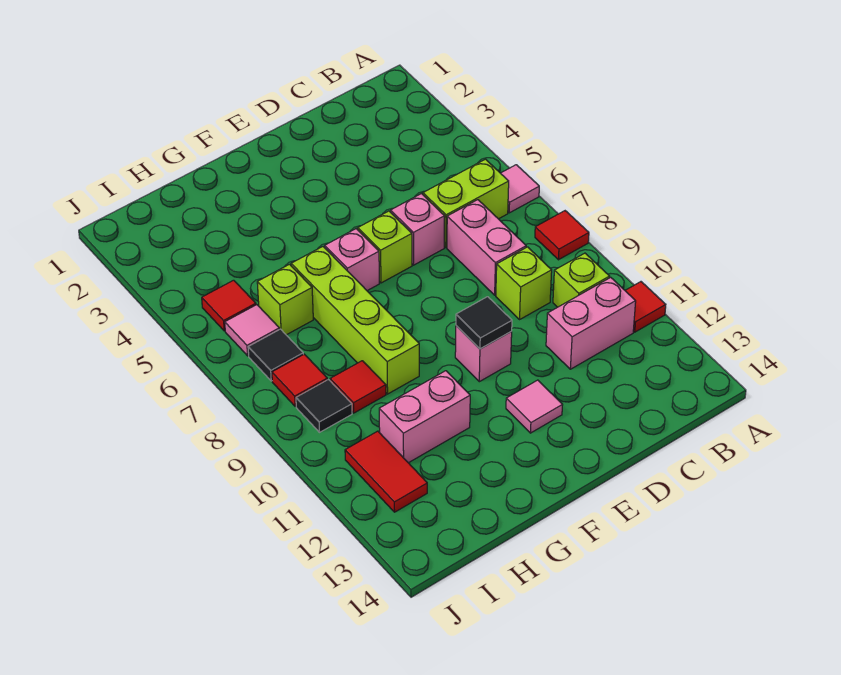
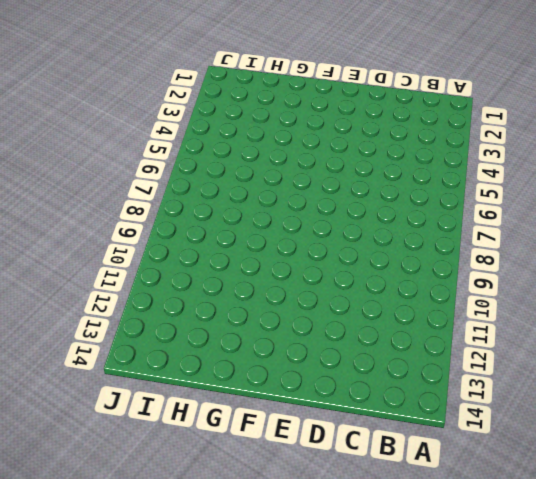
none -> pink tile A6 level 1
none -> red tile A8 level 1
none -> red tile A11 level 1

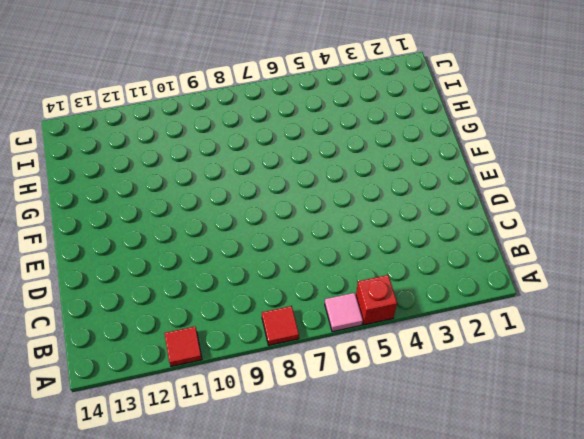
red brick A5 level 1 -> none
none -> lime brick B6:C6 level 1
none -> lime brick B10 level 1
none -> pink brick B11:C11 level 1

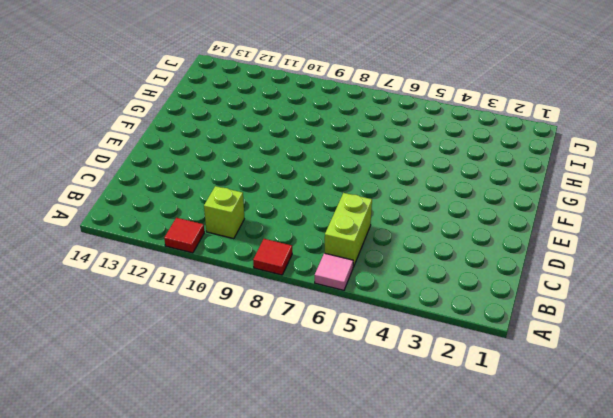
none -> pink brick B11:C11 level 1
none -> pink brick C7:C8 level 1
none -> lime brick C9 level 1

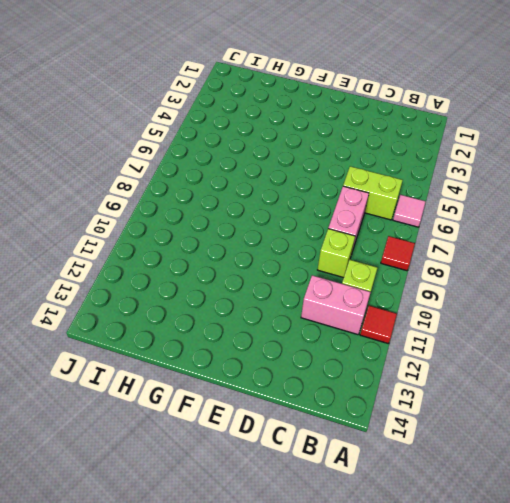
none -> pink brick D6 level 1
none -> lime brick E6 level 1
none -> pink brick E10 level 1

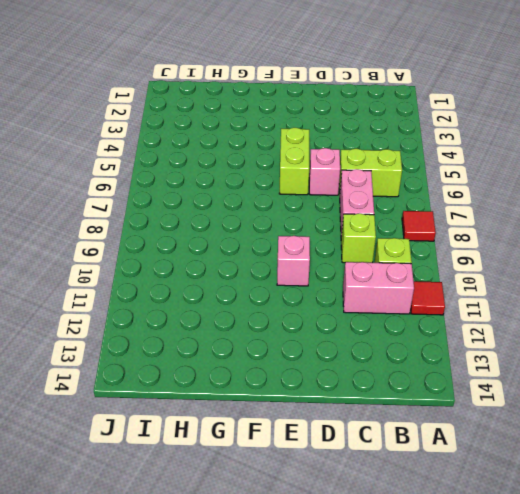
lime brick E5:E6 level 1 -> lime brick E6 level 1
none -> pink tile A6 level 1
none -> pink tile E12 level 1
none -> pink brick F6 level 1

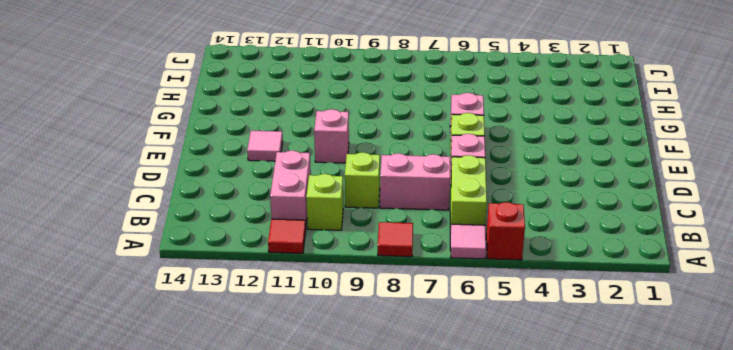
red brick A5 level 1 -> none
none -> lime brick G6:G9 level 1
none -> pink brick G11:H11 level 1
none -> lime brick H6 level 1

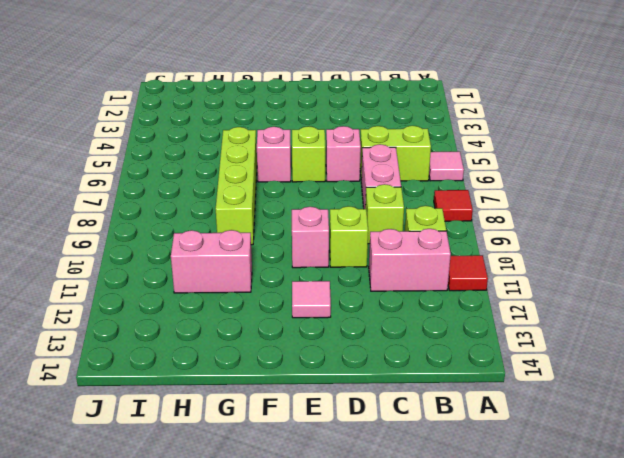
lime brick D10 level 1 -> lime brick H6 level 1
none -> red tile H9 level 1
none -> red tile I5 level 1
none -> pink tile I6 level 1

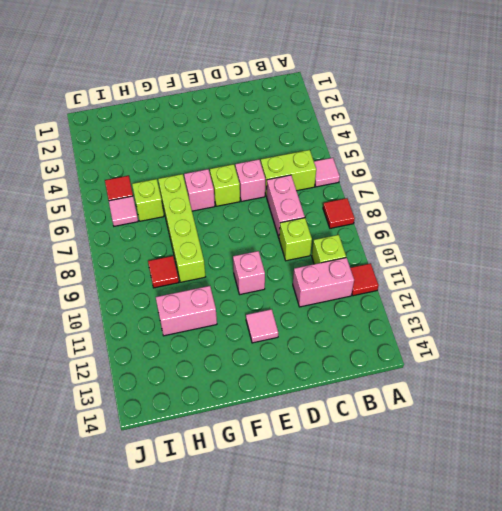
none -> black tile I7 level 1
none -> red tile I8 level 1
none -> black tile I9 level 1

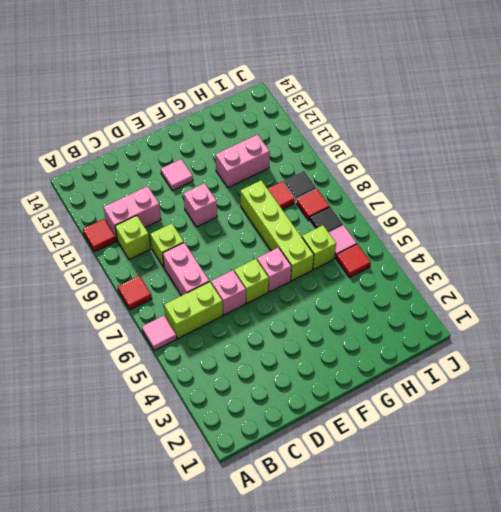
none -> red tile I11:I12 level 1
none -> black tile E10 level 2

